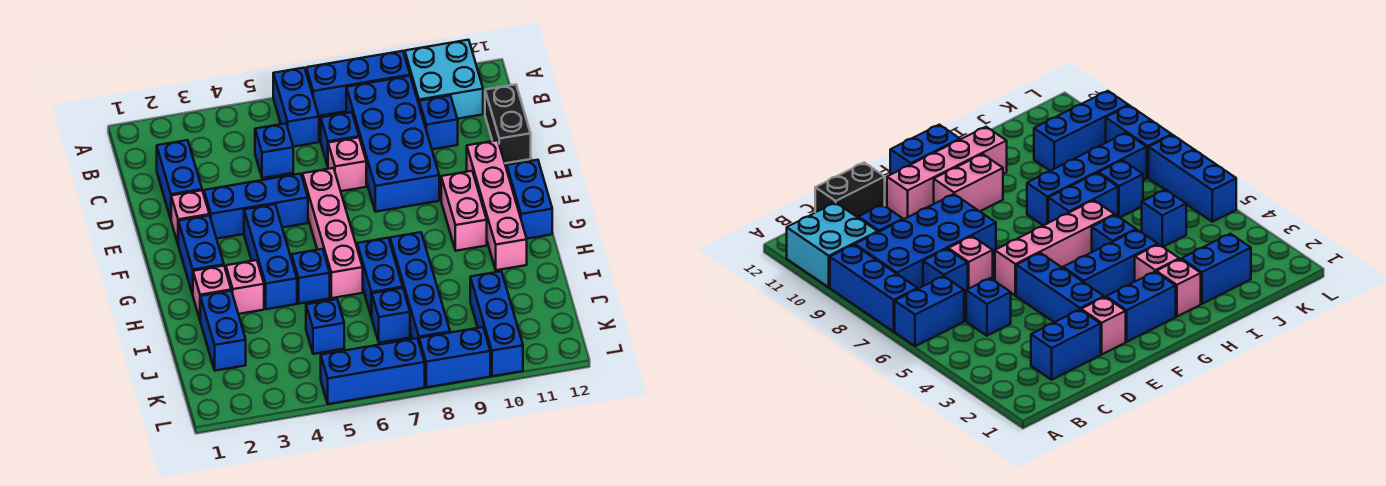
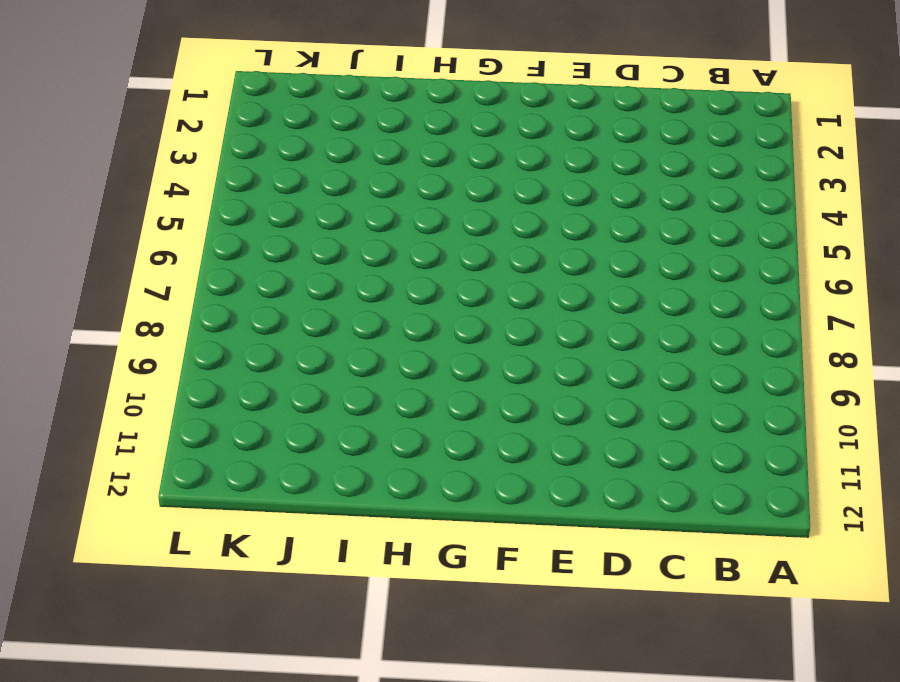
none -> blue brick A6:B6 level 1
none -> blue brick A7:A9 level 1
none -> cyan brick A10:B11 level 1

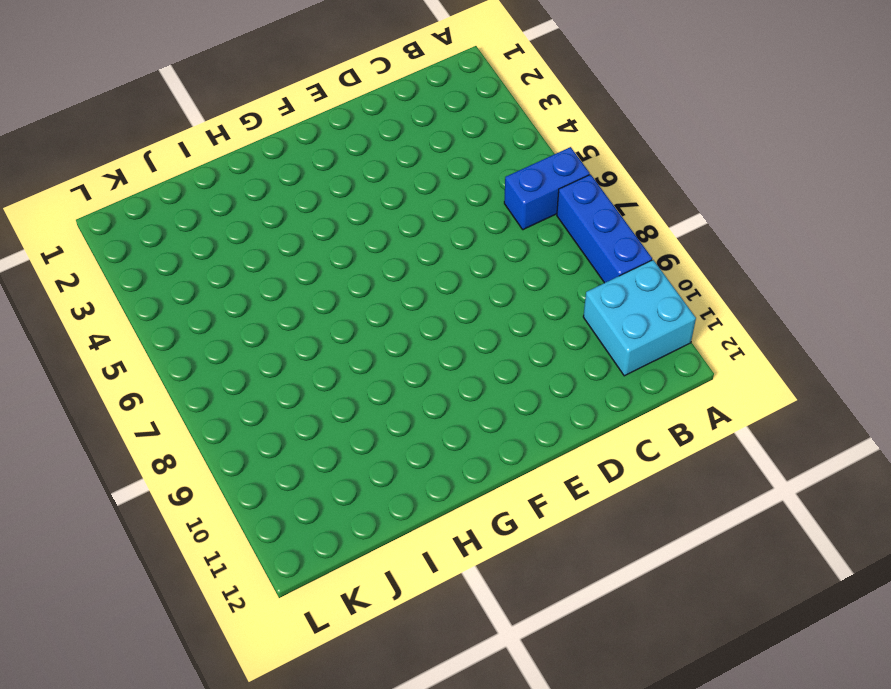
none -> blue brick B8:E9 level 1
none -> blue brick C2:D2 level 1
none -> blue brick C5 level 1

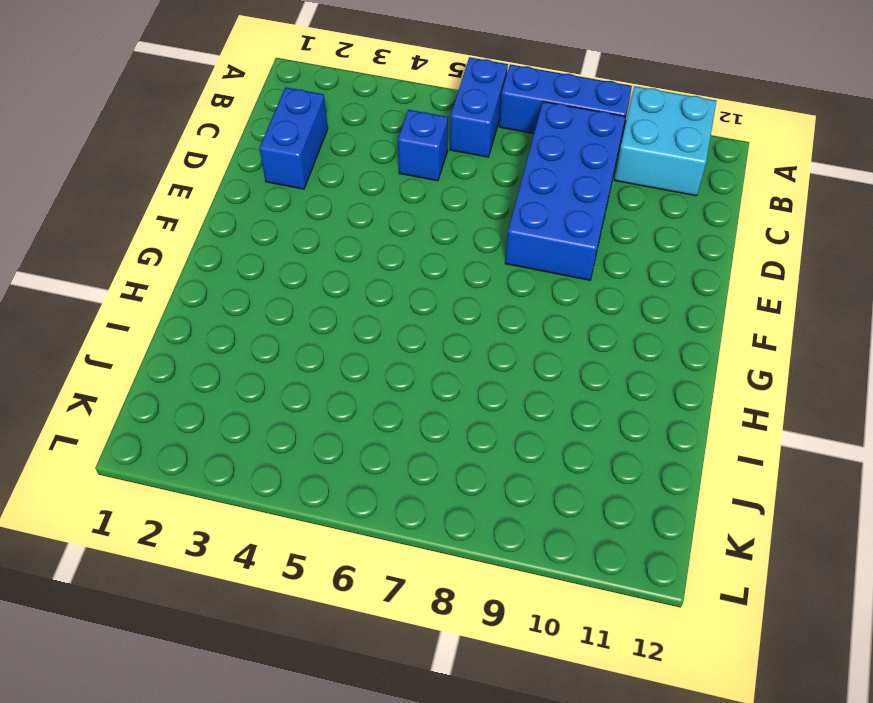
none -> blue brick C7 level 1
none -> blue brick C10 level 1
none -> black brick C12:D12 level 1

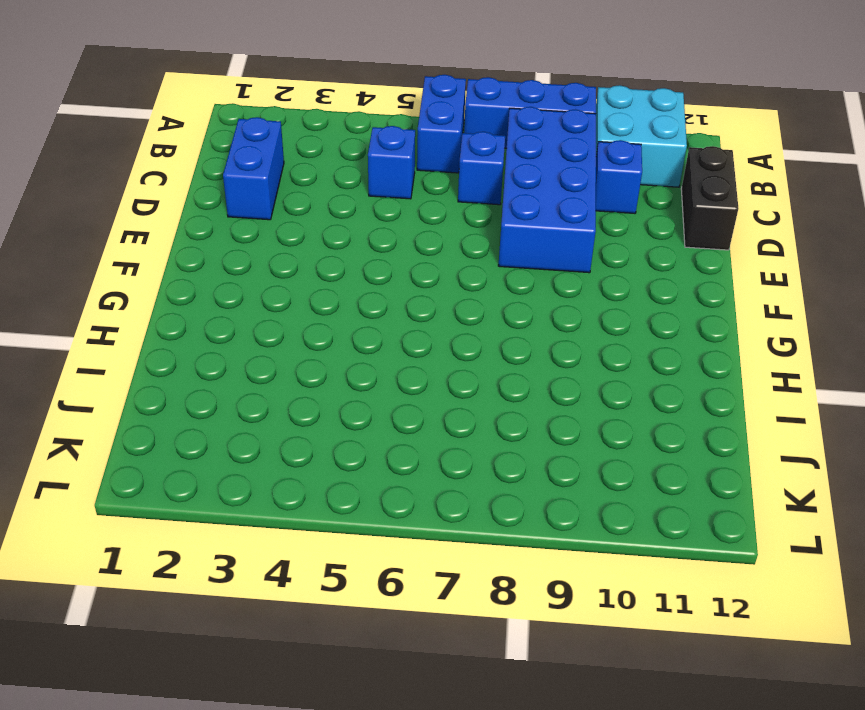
none -> pink brick D7 level 1
none -> pink brick E2 level 1
none -> blue brick E3:E5 level 1

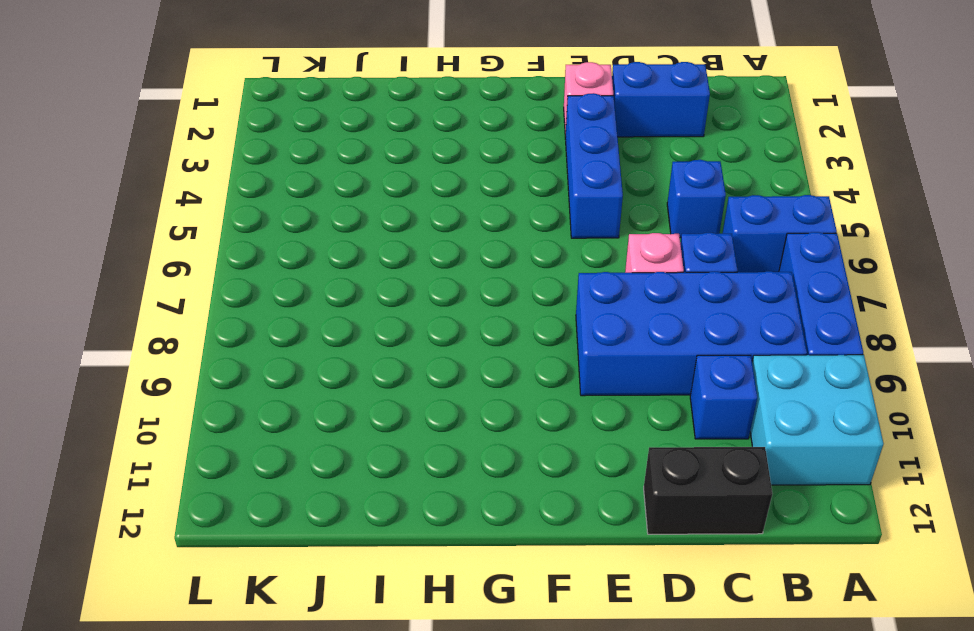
none -> pink brick E6:H6 level 1
none -> pink brick E11:H11 level 1
none -> blue brick F2:G2 level 1

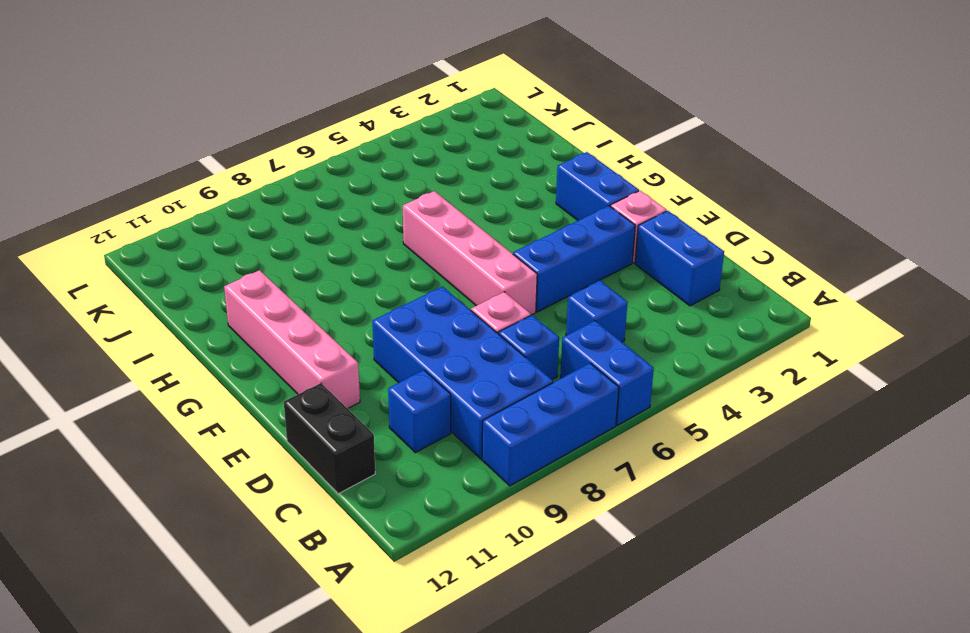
none -> cyan brick A10:B11 level 1
none -> blue brick F4:H4 level 1
none -> pink brick F10:G10 level 1

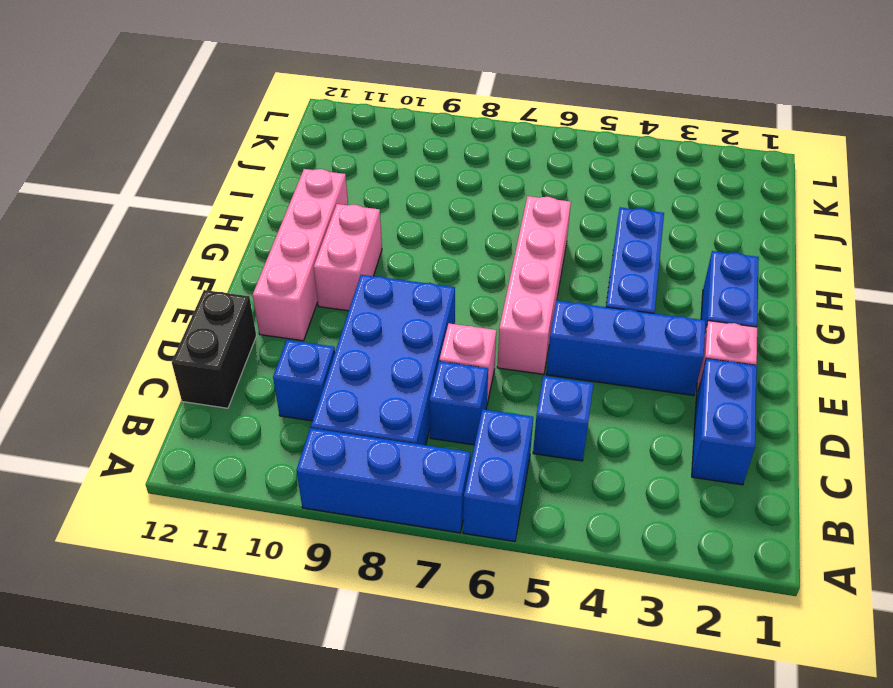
none -> cyan brick A10:B11 level 1
none -> blue brick F12:G12 level 1
none -> pink brick H2 level 1

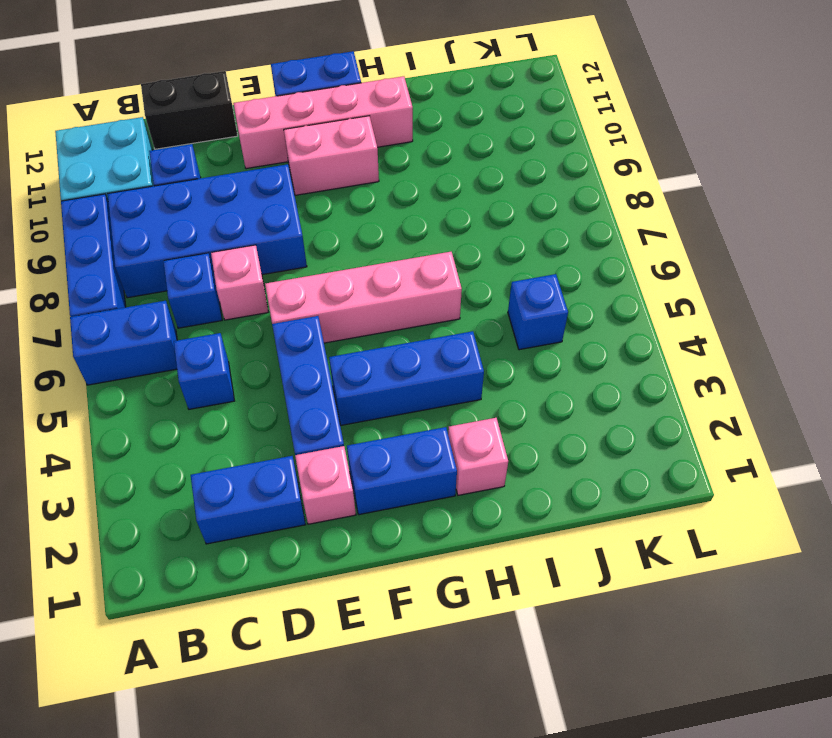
none -> pink brick H3 level 1
none -> blue brick H5 level 1
none -> blue brick H7:I7 level 1

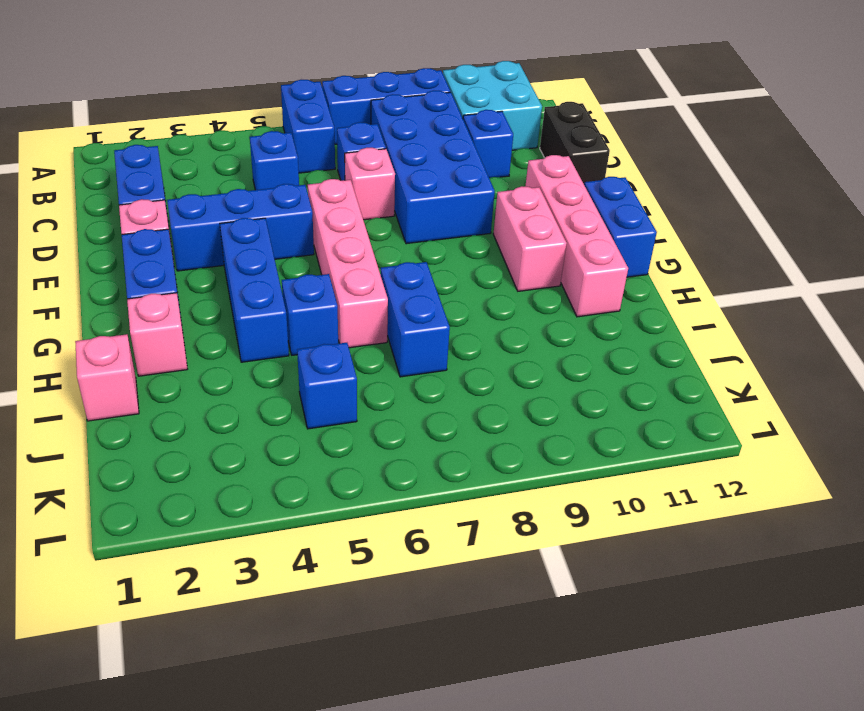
pink brick I1 level 1 -> pink brick H3 level 1
none -> blue brick H8:K8 level 1
none -> blue brick I2:J2 level 1
none -> blue brick J7 level 1

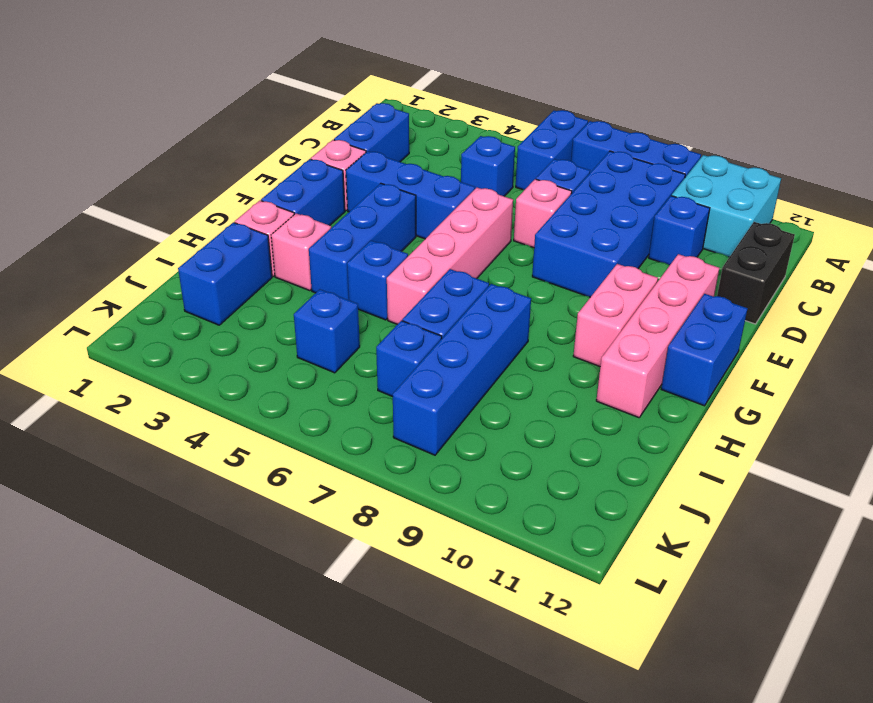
none -> blue brick J10:L10 level 1
none -> blue brick L5:L7 level 1
none -> blue brick L8:L9 level 1

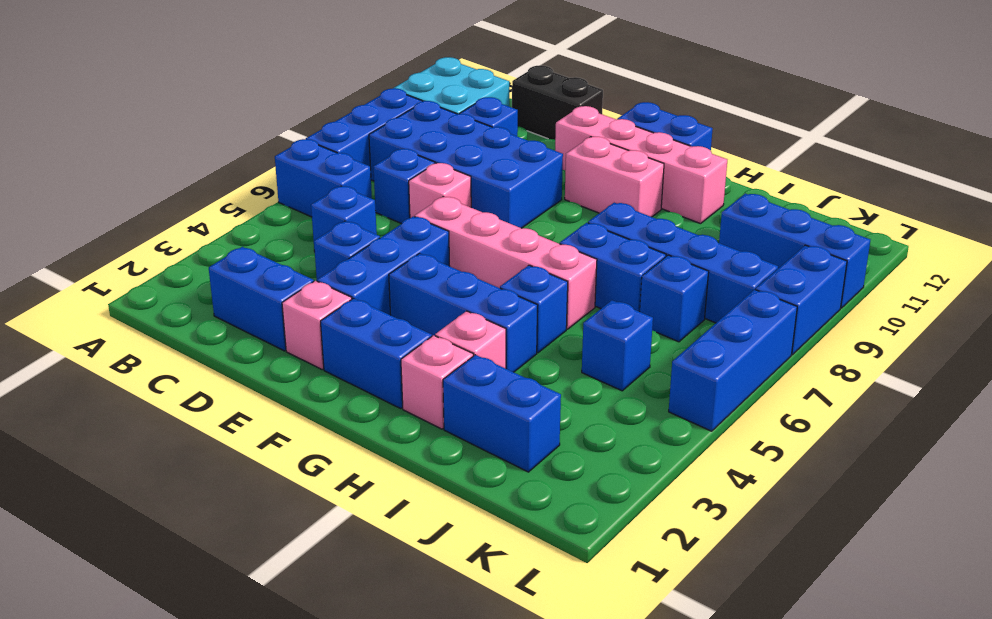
blue brick D4 level 1 -> none

